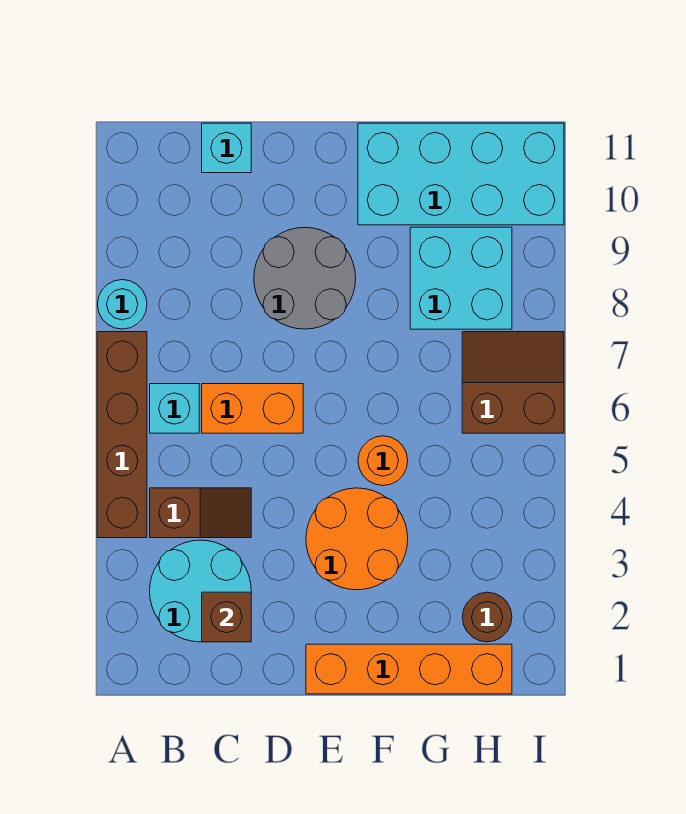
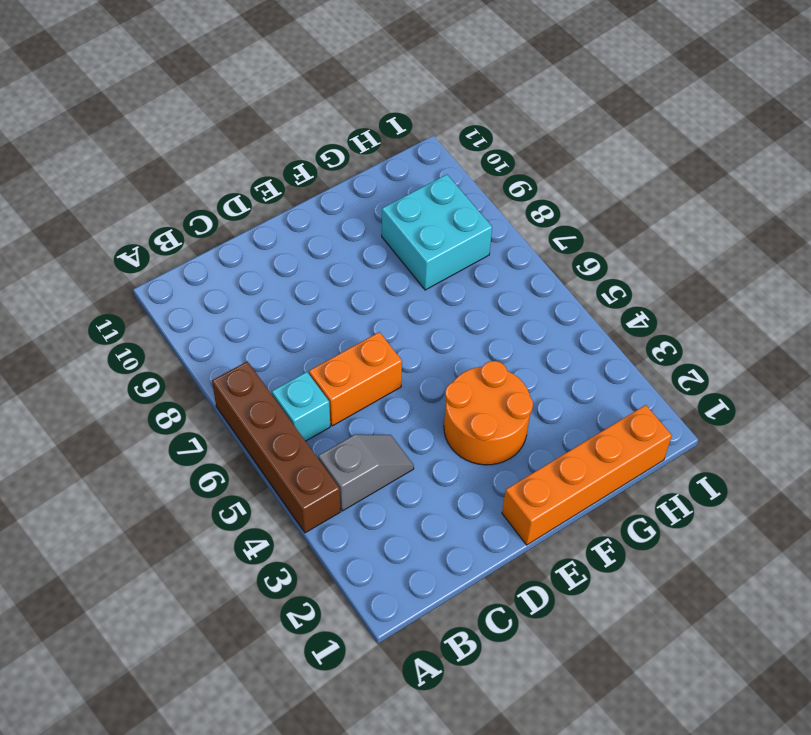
grey slope B4:C4 level 1 top B -> brown slope B4:C4 level 1 top B
none -> cyan round brick A8 level 1
none -> cyan round brick B2:C3 level 1
none -> cyan brick C11 level 1

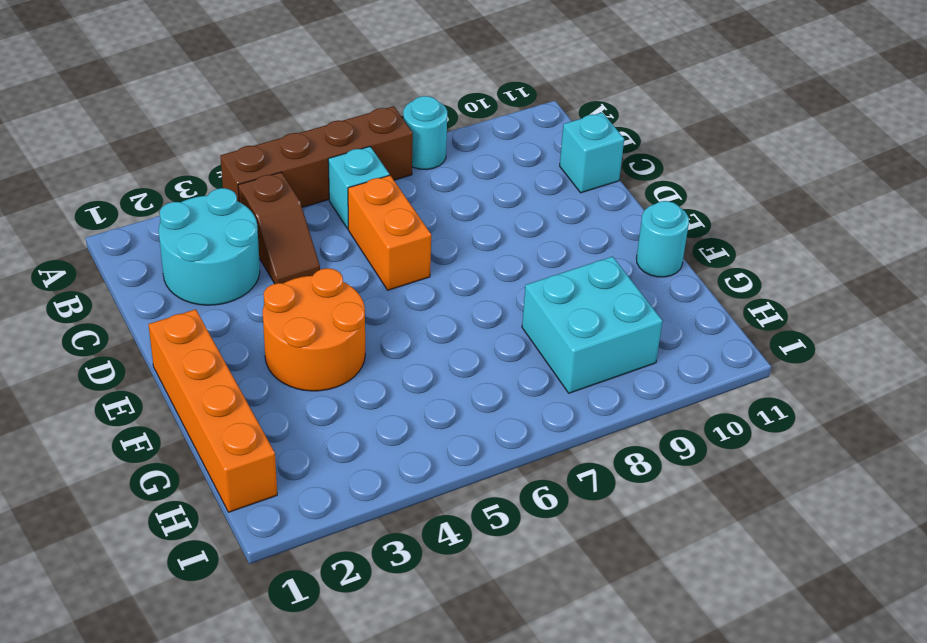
cyan round brick F11 level 1 -> cyan brick F10:I11 level 1
none -> grey round brick D8:E9 level 1
none -> orange round brick F5 level 1
none -> brown round brick H2 level 1

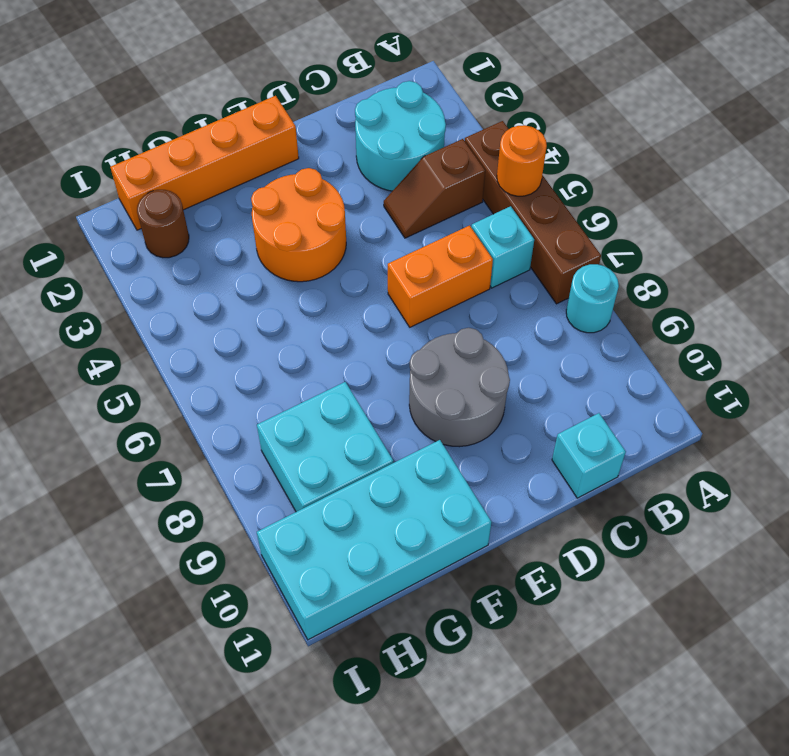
orange round brick A5 level 2 -> orange round brick F5 level 1
none -> brown slope H6:I7 level 1 top 6
none -> brown brick C2 level 2

